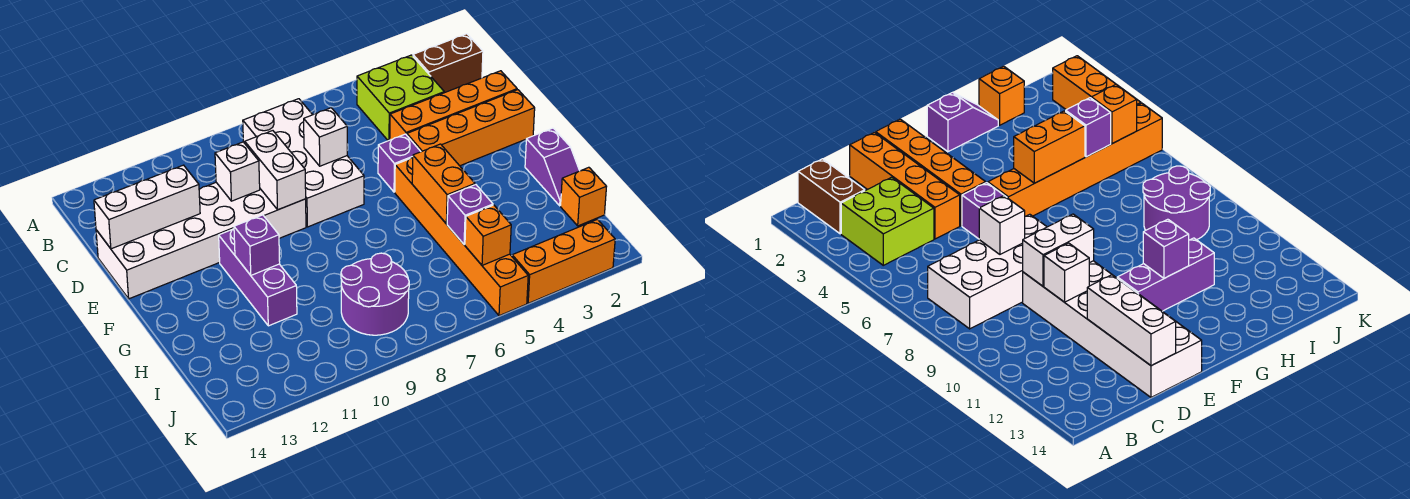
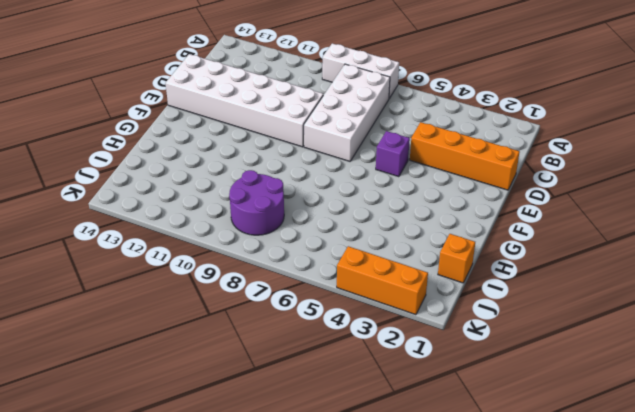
white brick A7:A9 level 1 -> white brick D12:D14 level 2
none -> brown brick B1:B2 level 1
none -> lime brick B3:C4 level 1
none -> orange brick E1:E4 level 1

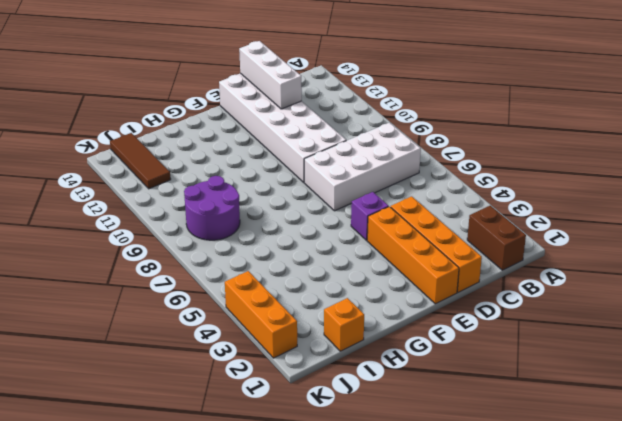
brown tile J12:J14 level 1 -> none
none -> lime brick B3:C4 level 1
none -> orange brick F5:K5 level 1
none -> purple brick F11:H11 level 1

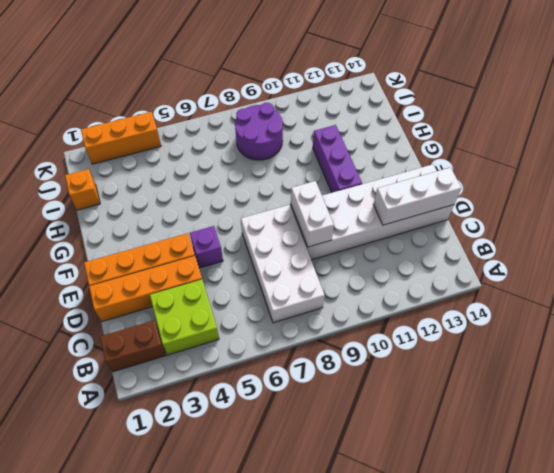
none -> orange brick F5:K5 level 1
none -> purple slope G1:H1 level 1 top G
none -> white brick D7 level 2

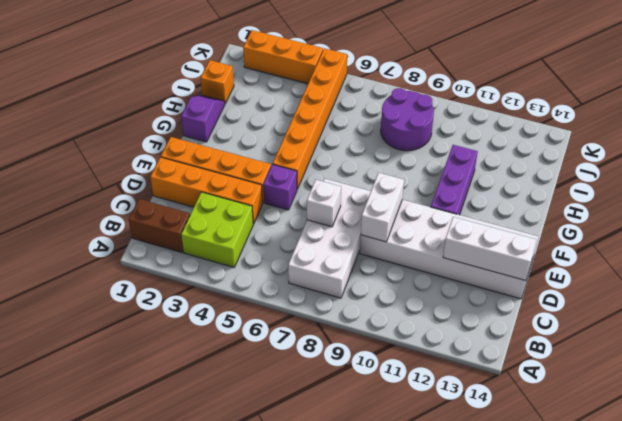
none -> white brick D10 level 2
none -> orange brick G5:H5 level 2
none -> purple brick G11 level 2

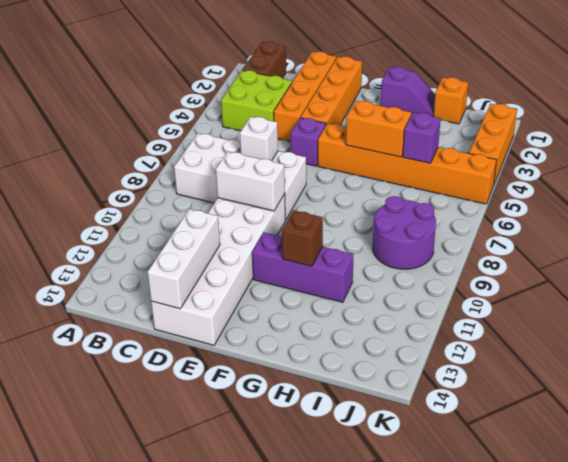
brown brick G11 level 2 -> purple brick G11 level 2
none -> white brick D10 level 2
none -> orange brick J5 level 2

